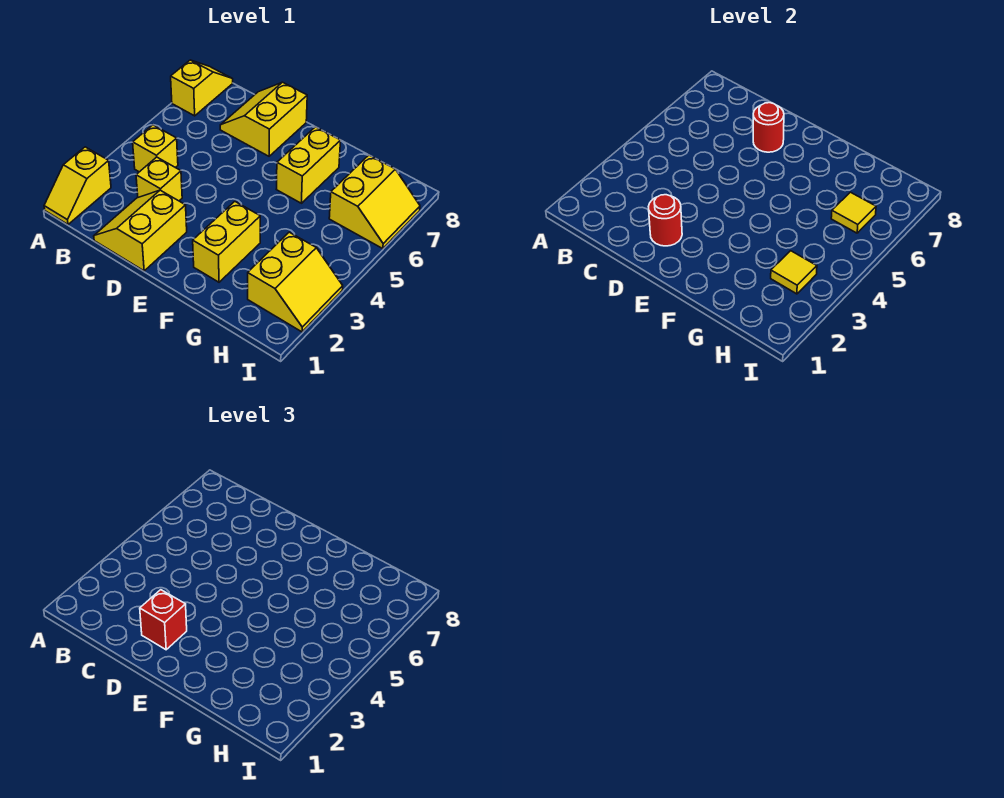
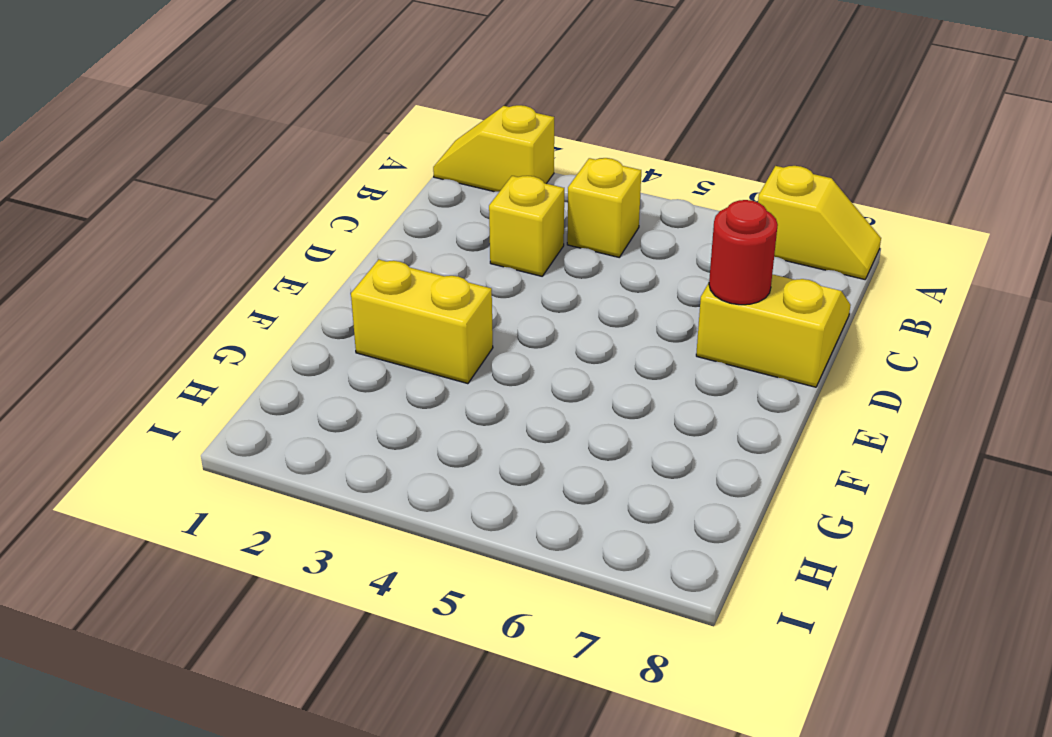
none -> yellow slope C1:D2 level 1 top D
none -> yellow brick F6:F7 level 1
none -> yellow slope H2:I3 level 1 top H

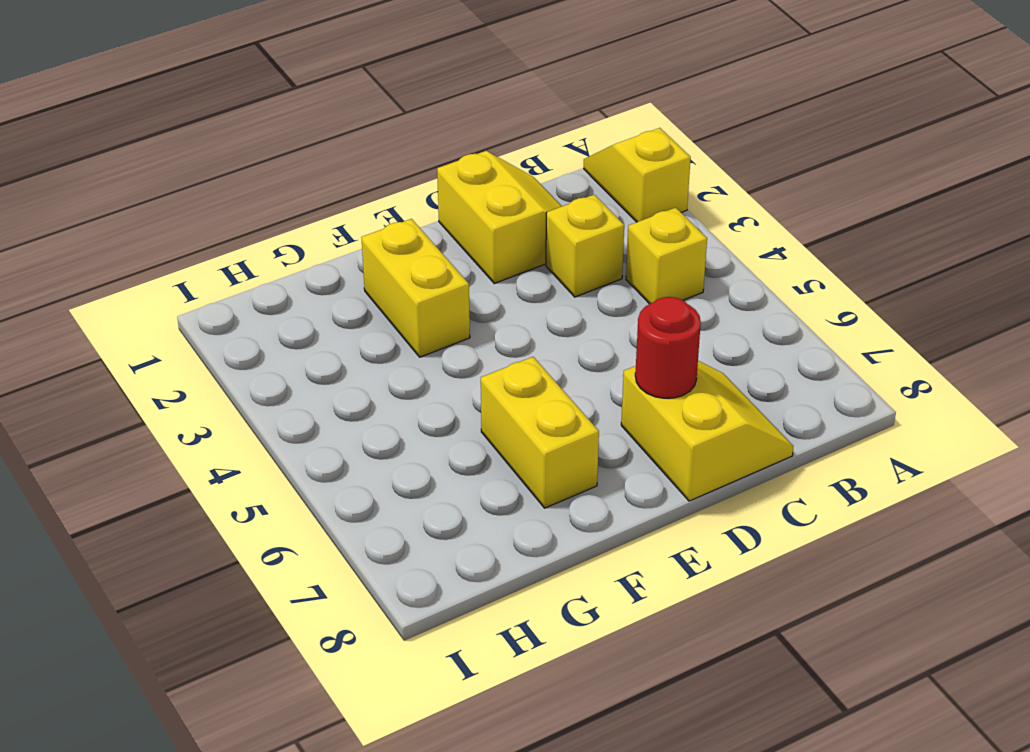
none -> yellow slope A7:A8 level 1 top 7
none -> yellow slope H2:I3 level 1 top H
none -> yellow slope H6:I7 level 1 top H

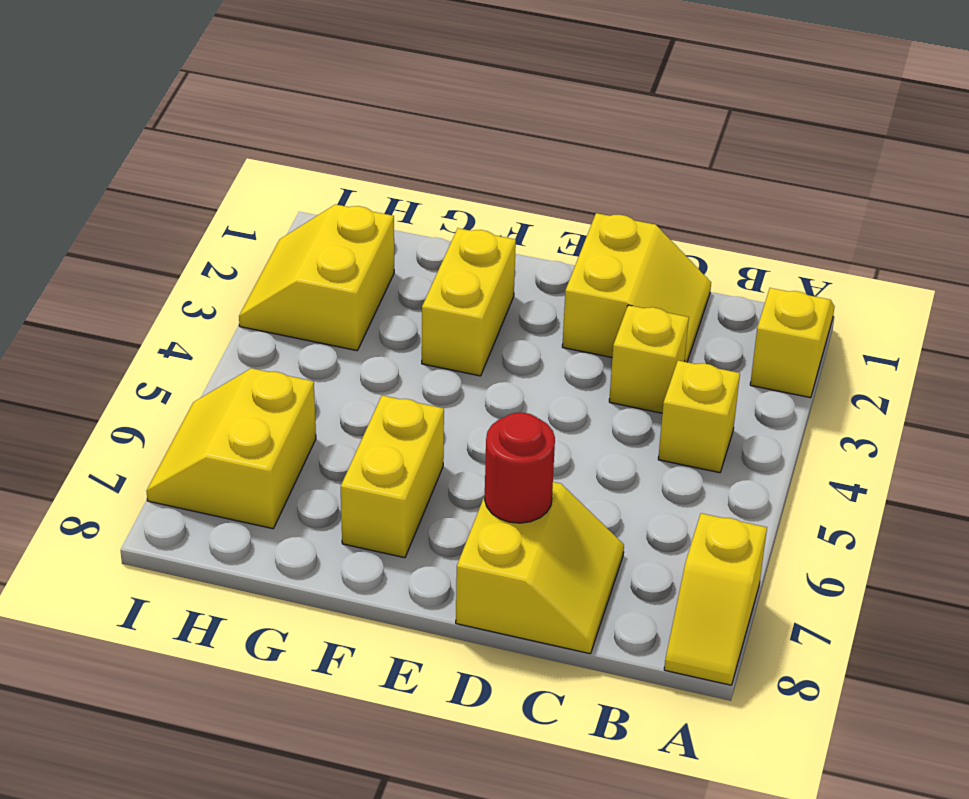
none -> red round brick D2 level 2
none -> yellow tile H3 level 2
none -> yellow tile H6 level 2

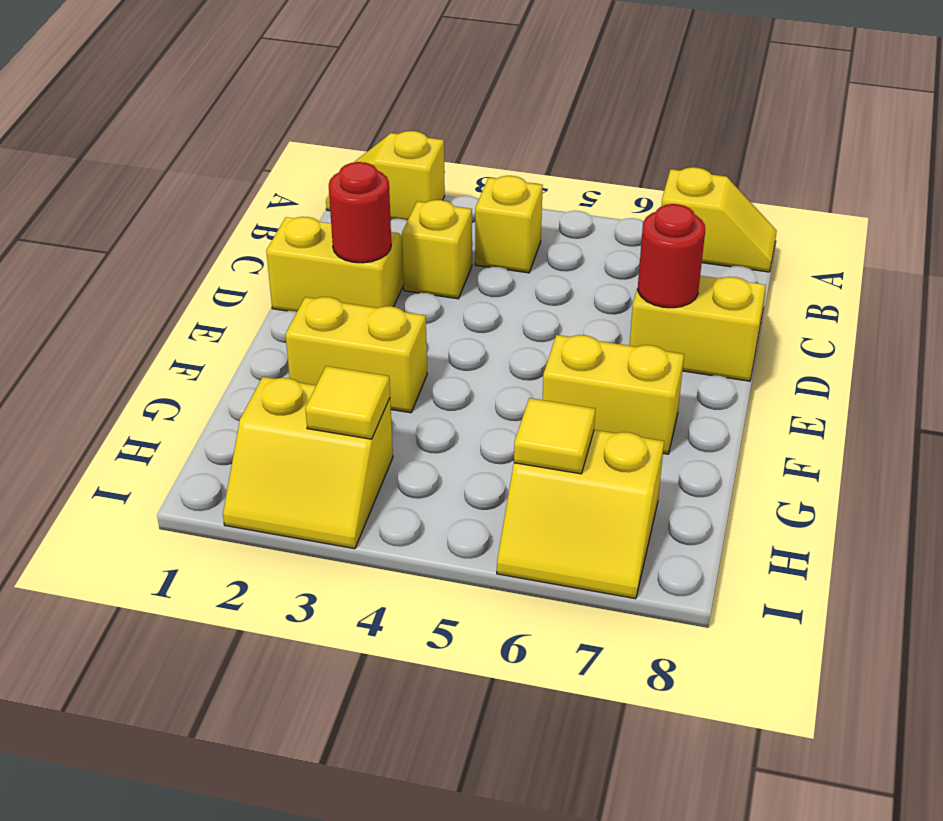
none -> red brick D2 level 3

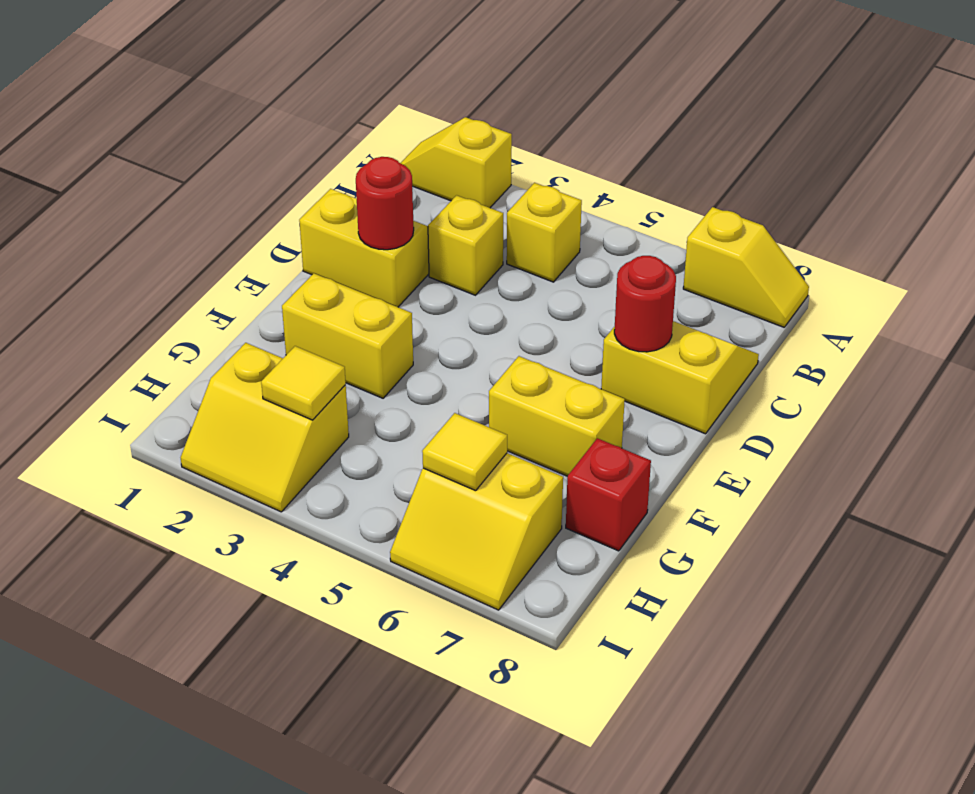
red brick G8 level 1 -> red brick D2 level 3

